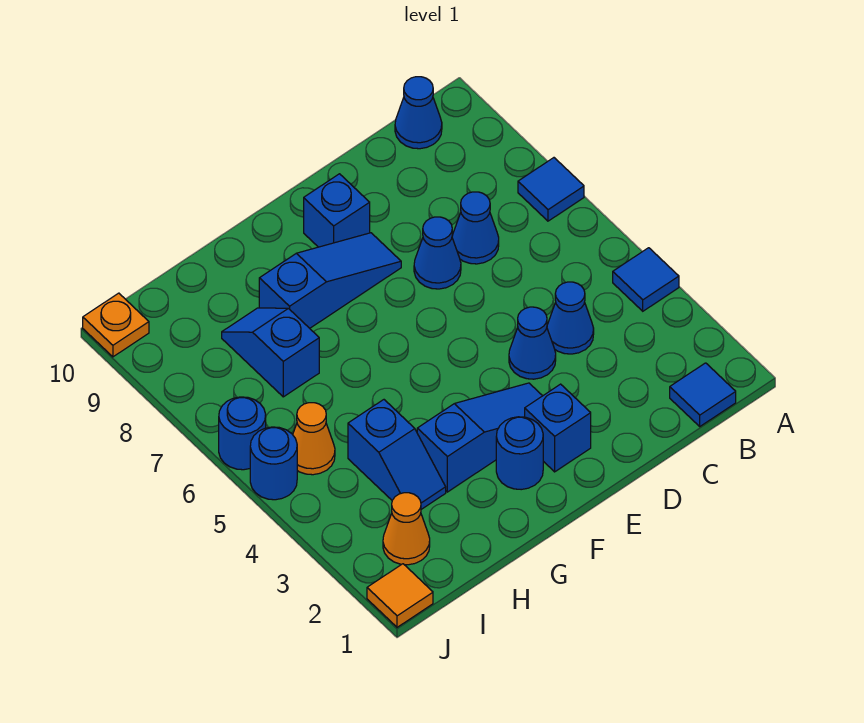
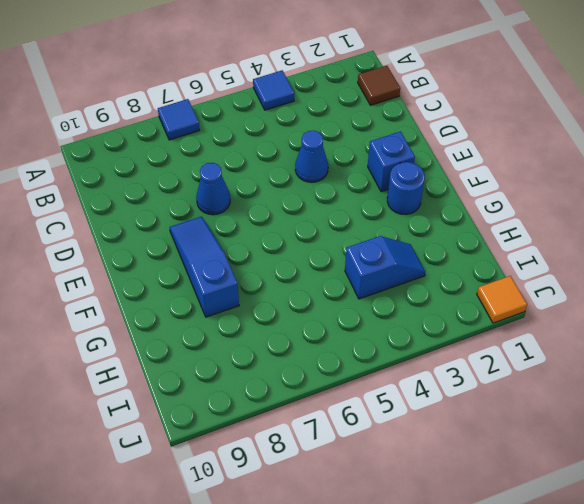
brown tile B1 level 1 -> blue tile B1 level 1
none -> blue cone B10 level 1
none -> blue cone C4 level 1
none -> blue cone C7 level 1

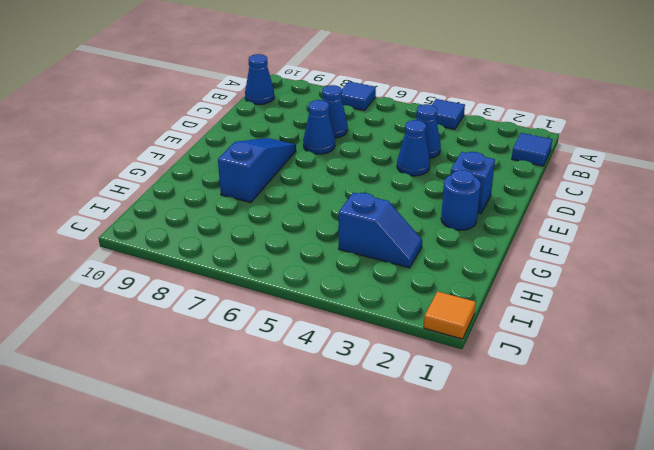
none -> blue slope E3:G3 level 1 top G
none -> blue brick E9 level 1
none -> blue slope H7:H8 level 1 top 7

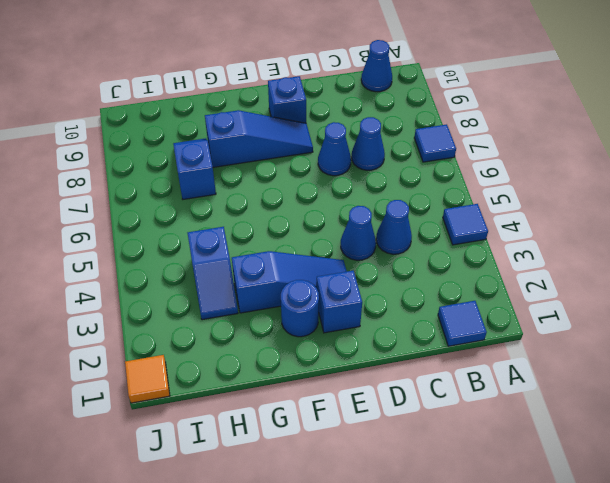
none -> orange cone I2 level 1
none -> orange cone I5 level 1
none -> blue round brick J5 level 1

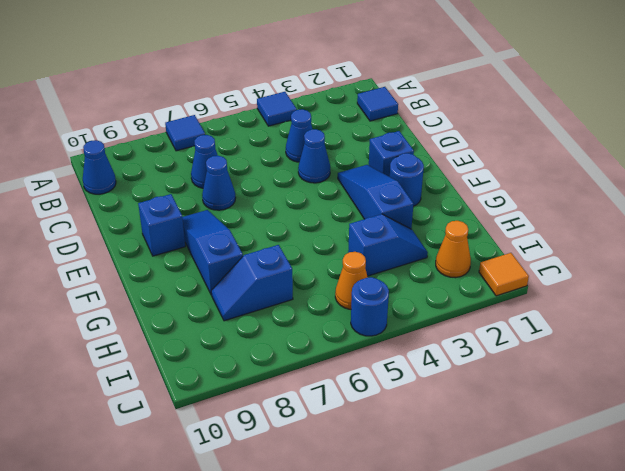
none -> blue round brick J6 level 1
none -> orange plate J10 level 1

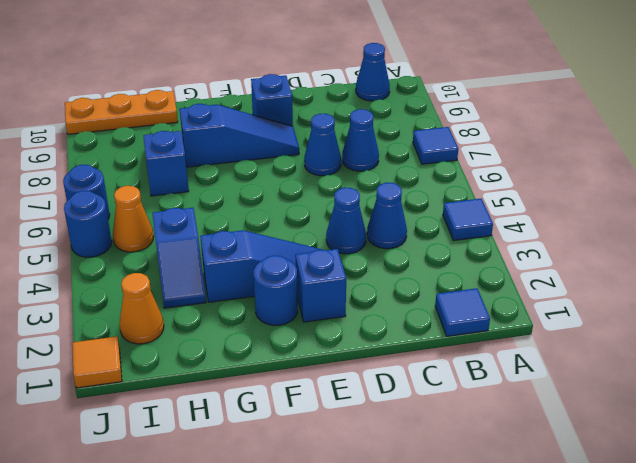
orange plate H10:J10 level 1 -> orange plate J10 level 1

